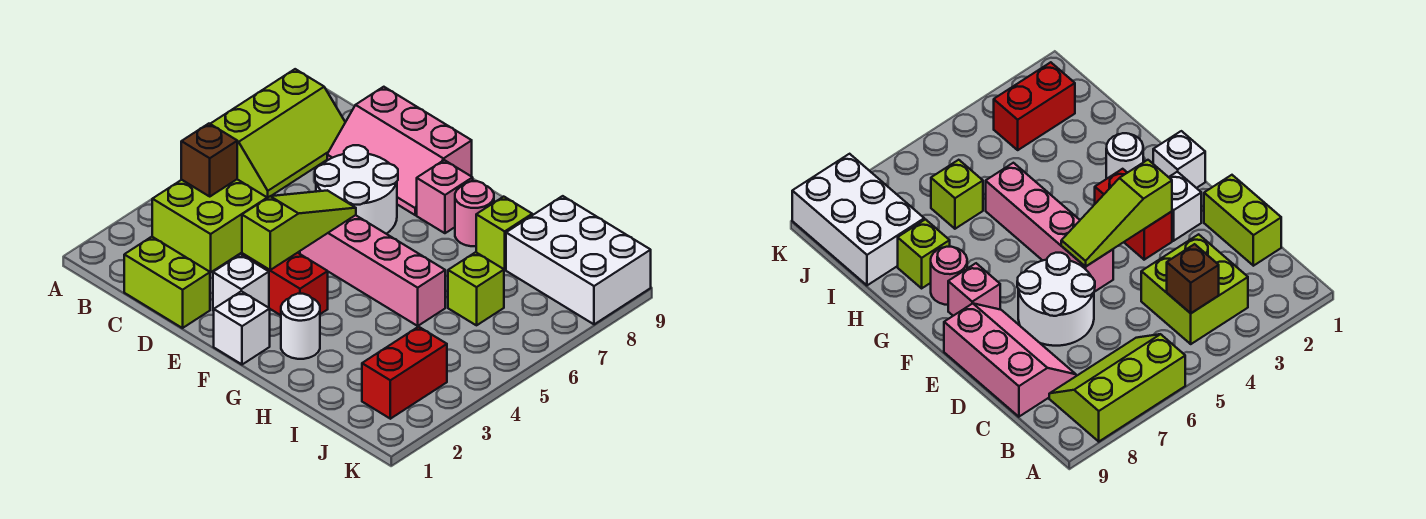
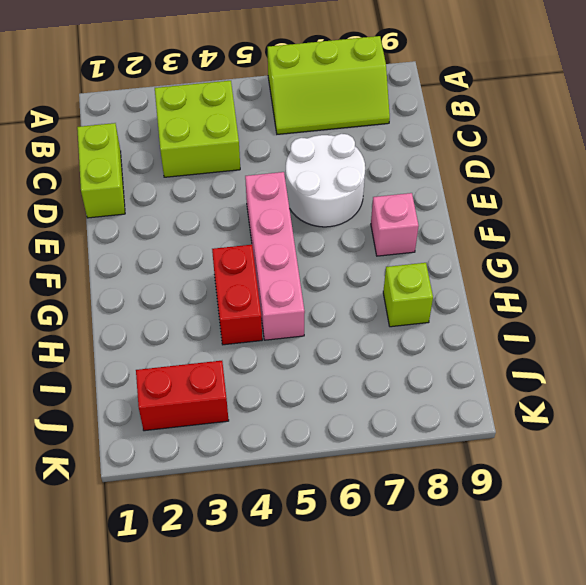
red brick G4:H4 level 1 -> red brick E3:F3 level 1
none -> pink slope C8:E9 level 1 top 9
none -> white brick E2 level 1
none -> white brick F1 level 1

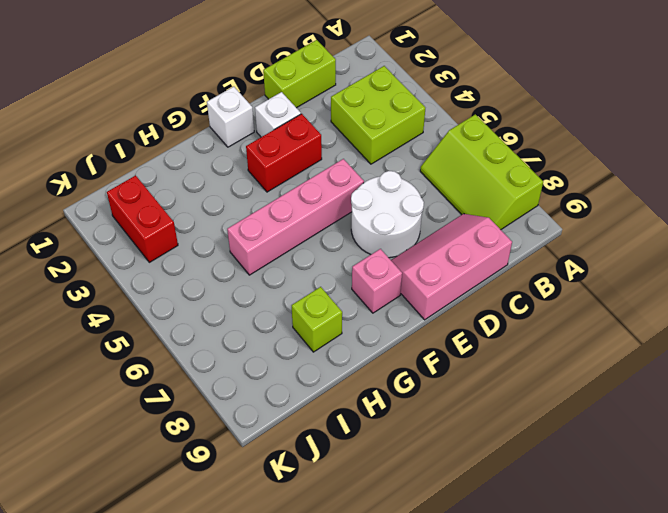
none -> white round brick G2 level 1
none -> pink round brick G8 level 1
none -> lime brick I6 level 1

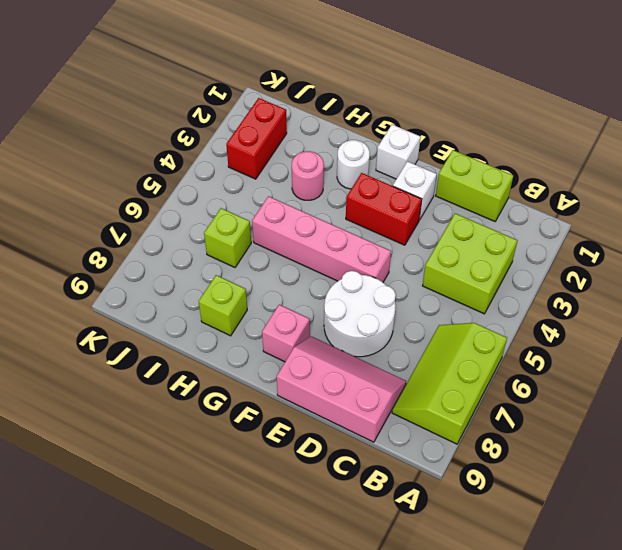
pink round brick H3 level 1 -> pink round brick G8 level 1
none -> white brick I8:K9 level 1
none -> brown brick B4 level 2
none -> lime slope E3:E5 level 2 top 3

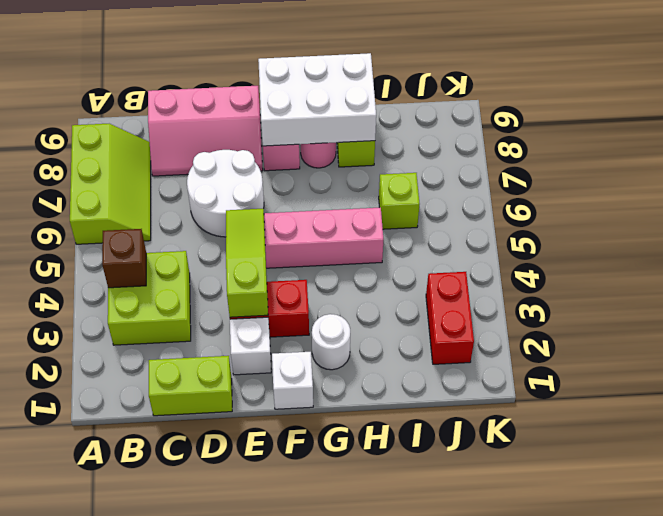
white brick F8:H9 level 2 -> white brick I8:K9 level 1

